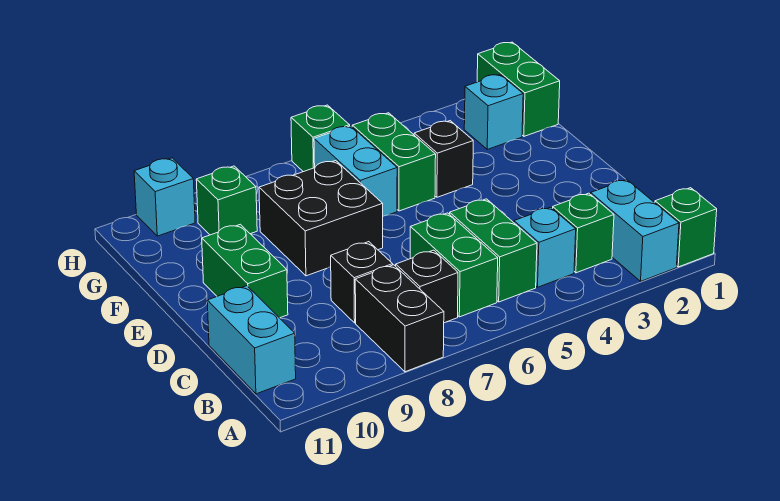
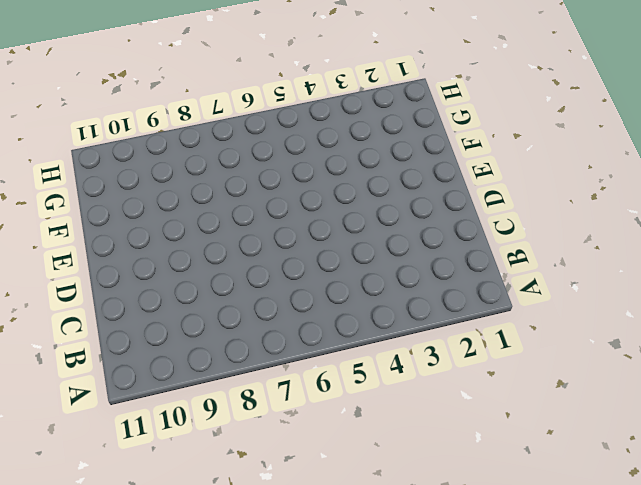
none -> green brick A1 level 1
none -> cyan brick A2:B2 level 1
none -> black brick A8:B8 level 1

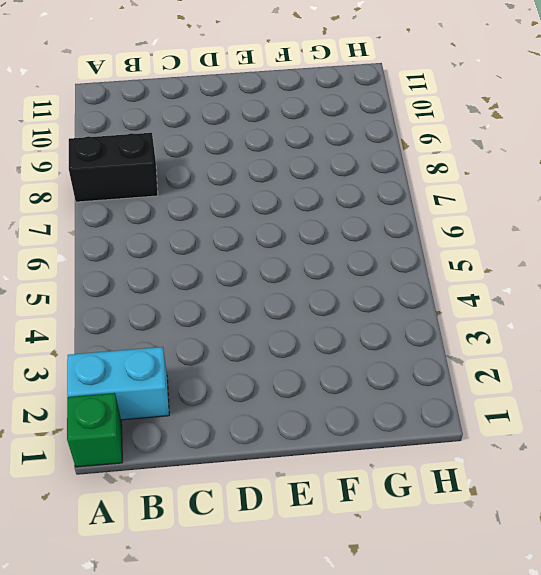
none -> green brick B3 level 1
none -> cyan brick B4 level 1
none -> green brick B5:C5 level 1

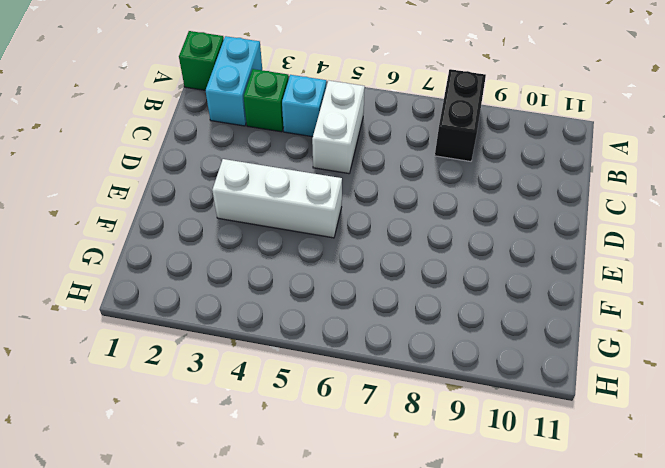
white brick B5:C5 level 1 -> green brick B5:C5 level 1
white brick E3:E5 level 1 -> none
none -> green brick B6:C6 level 1
none -> black brick B7 level 1
none -> cyan brick B11:C11 level 1

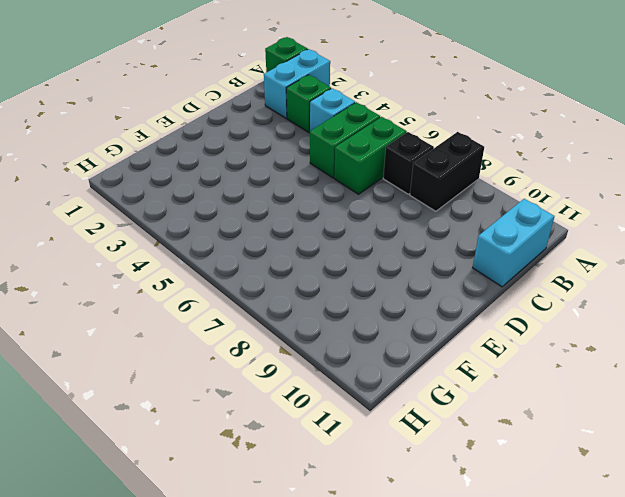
none -> black brick C8 level 1
none -> green brick D10:E10 level 1
none -> black brick E7:F8 level 1

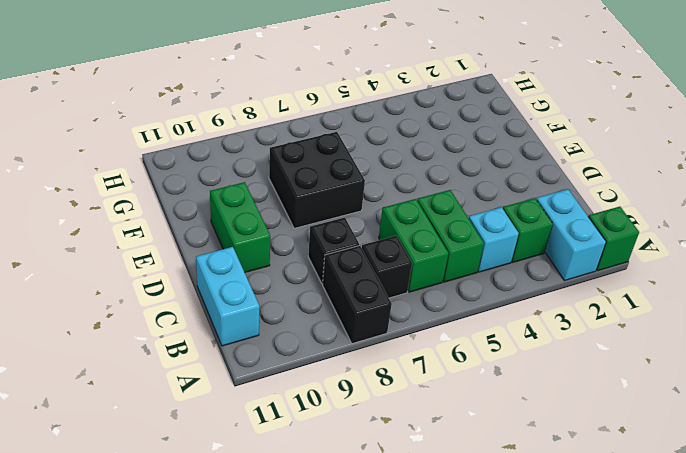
none -> black brick F4 level 1
none -> green brick F5:G5 level 1
none -> cyan brick F6:G6 level 1

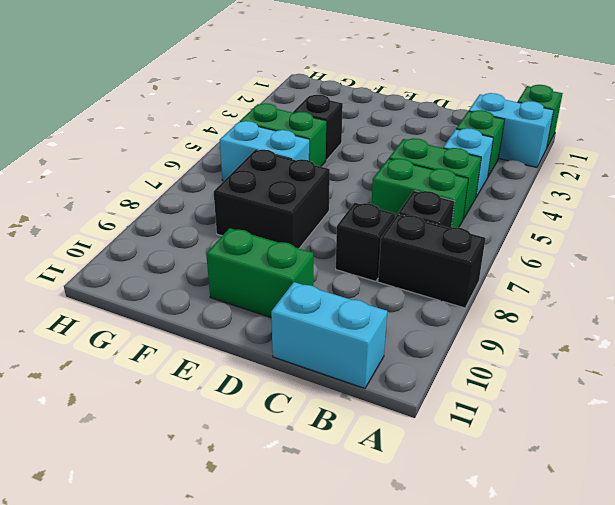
none -> green brick G1:H1 level 1
none -> cyan brick G2 level 1
none -> green brick G9 level 1

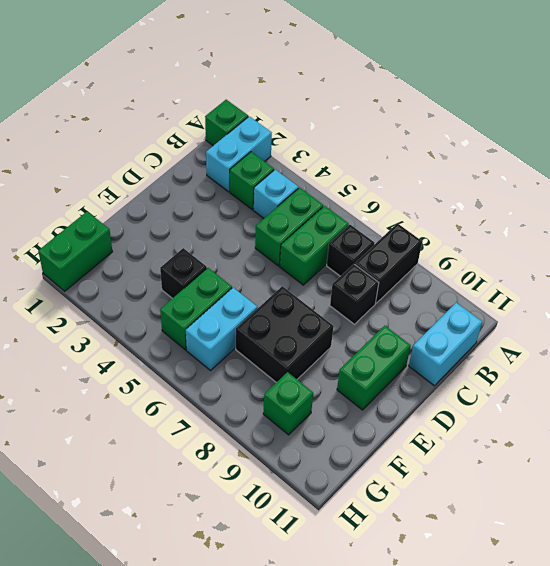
none -> cyan brick G2 level 1
none -> green brick H6 level 1
none -> cyan brick H10 level 1

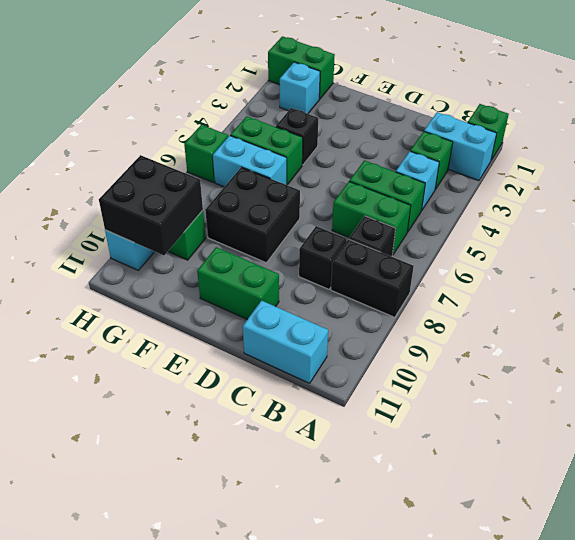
black brick G9:H10 level 2 -> none

